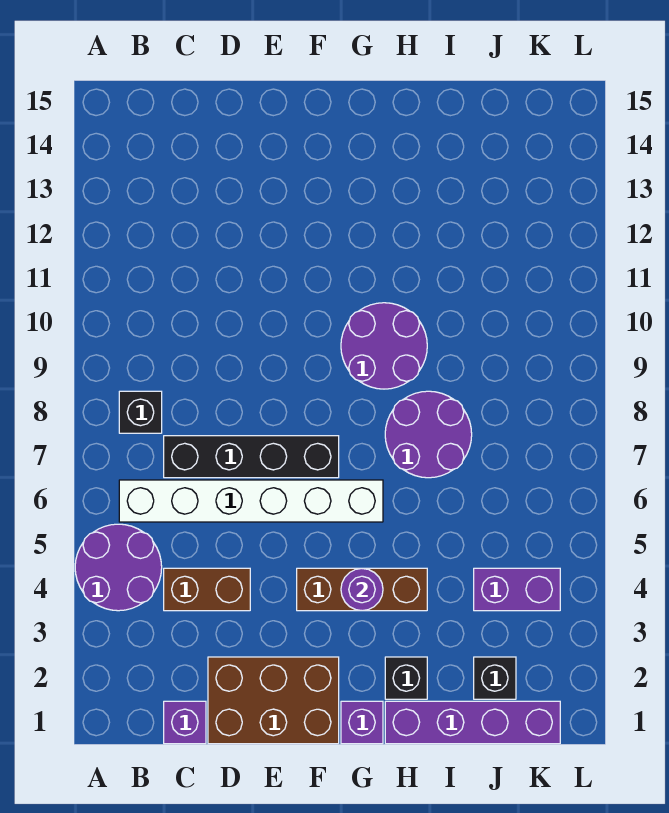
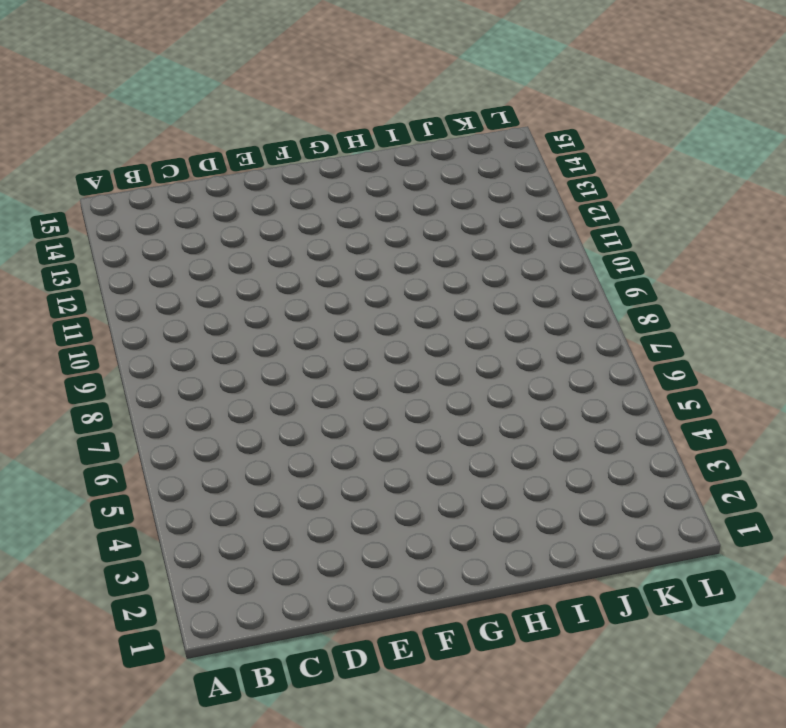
none -> purple round brick A4:B5 level 1
none -> white brick B6:G6 level 1
none -> black brick B8 level 1

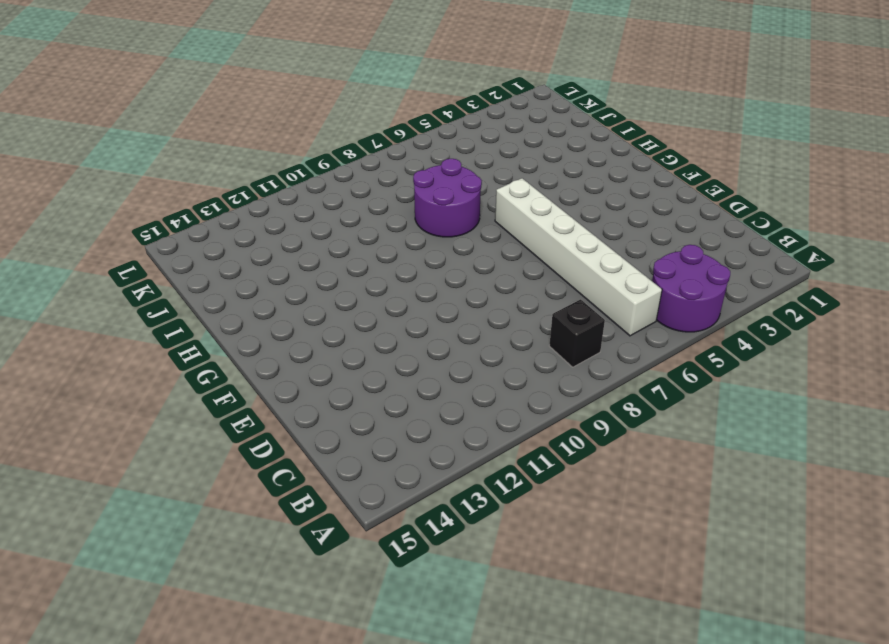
none -> purple brick C1 level 1
none -> brown brick C4:D4 level 1
none -> black brick C7:F7 level 1

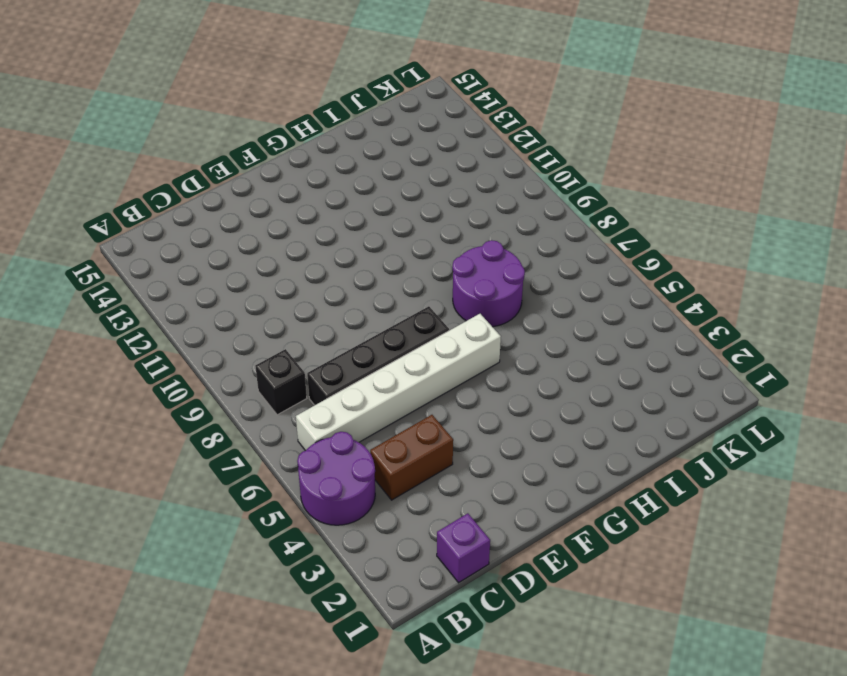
none -> brown brick D1:F2 level 1
none -> brown brick F4:H4 level 1
none -> purple brick G1 level 1

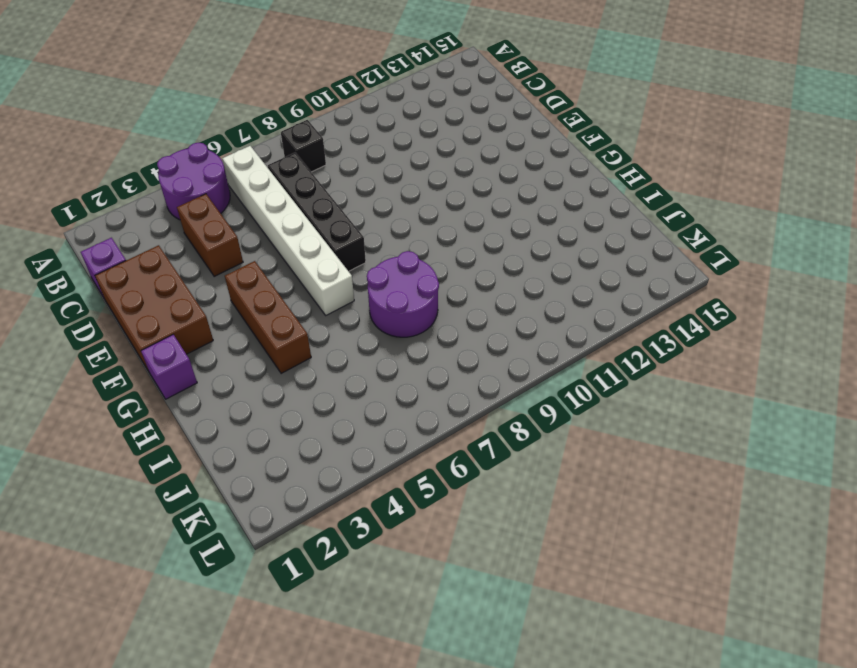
none -> purple round brick G9:H10 level 1
none -> purple brick H1:K1 level 1
none -> black brick H2 level 1

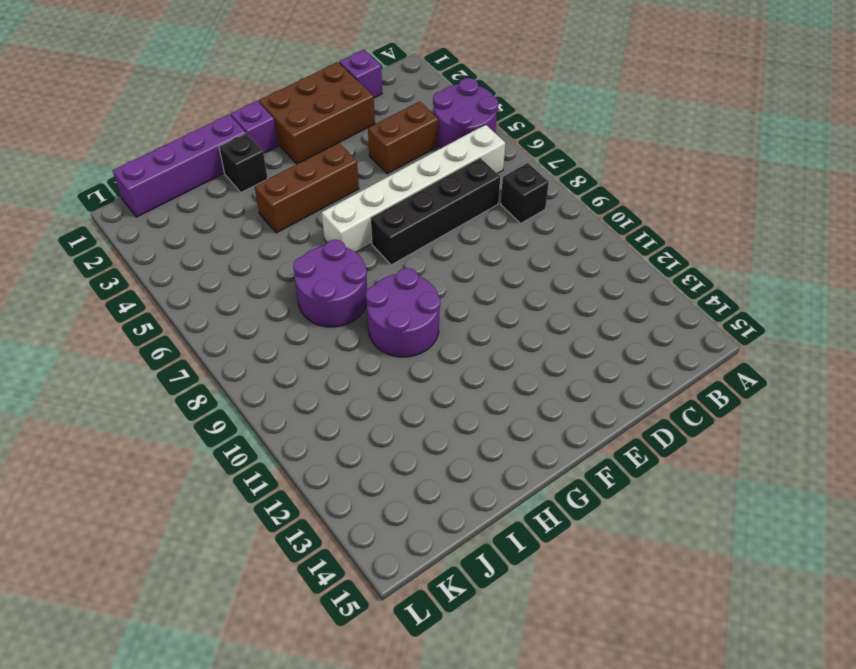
none -> black brick J2 level 1
none -> purple brick J4:K4 level 1
none -> purple round brick G4 level 2

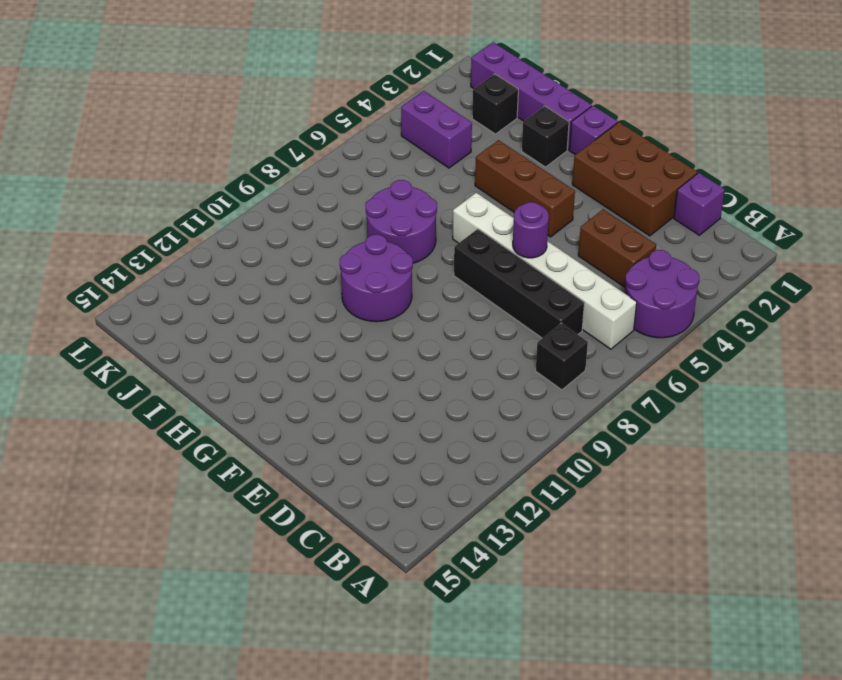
purple round brick E6 level 2 -> purple round brick G4 level 2

